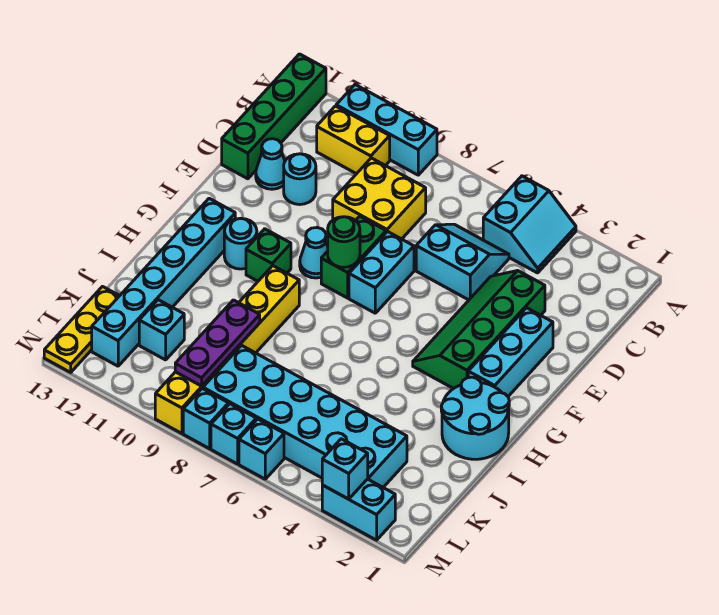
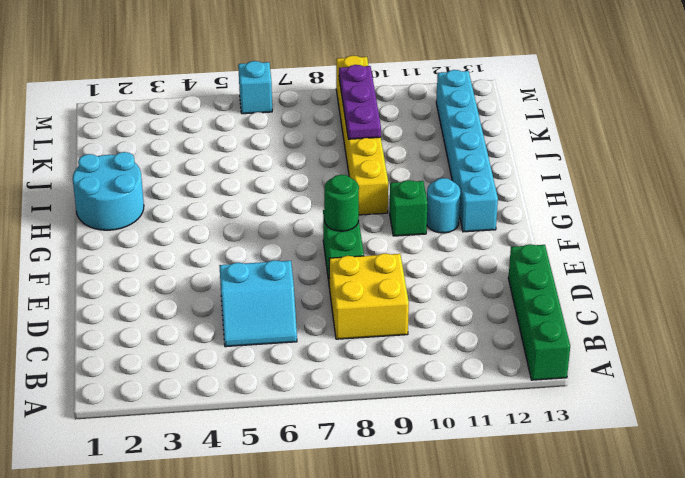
none -> cyan slope A4:B5 level 1 top 5
none -> cyan brick A9:A11 level 1
none -> yellow brick B10:B11 level 1

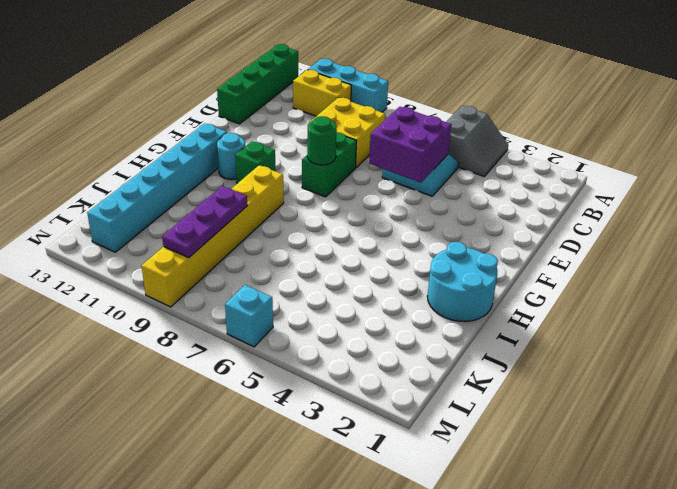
grey slope A4:B5 level 1 top 5 -> cyan slope A4:B5 level 1 top 5
purple brick D5:E6 level 2 -> none
none -> green slope D3:G4 level 1 top 3
none -> cyan round brick D11 level 1
none -> cyan cone D12 level 1

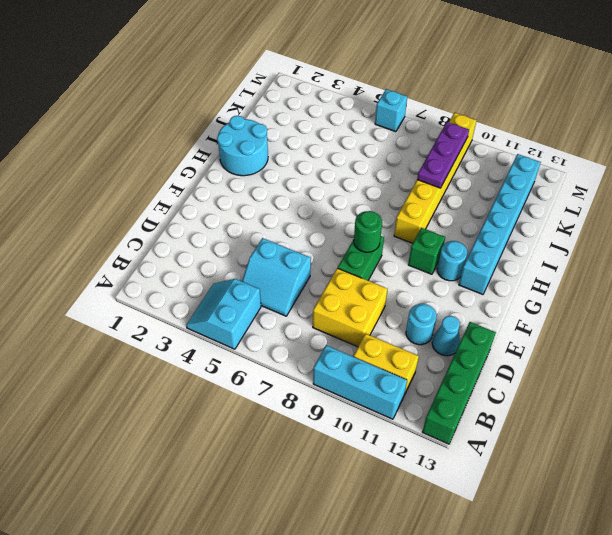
none -> green slope D3:G4 level 1 top 3
none -> cyan brick E2:G2 level 1
none -> cyan brick E7:F7 level 1

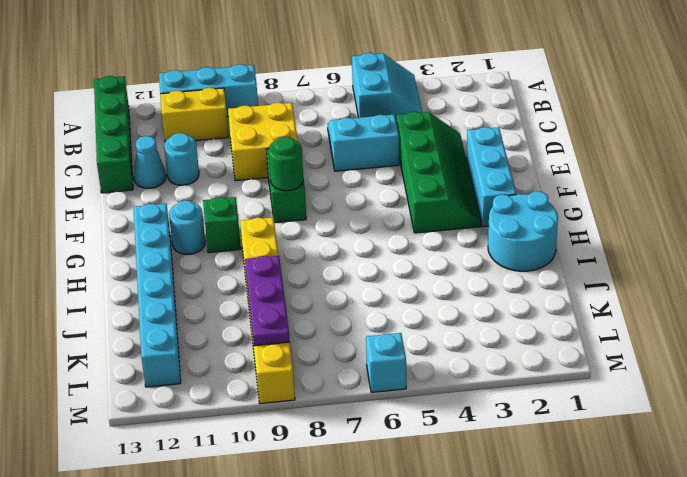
green slope D3:G4 level 1 top 4 -> green slope D3:G4 level 1 top 3
none -> cyan brick E7:F7 level 1
none -> cyan cone F9 level 1
none -> cyan brick K3:L8 level 1

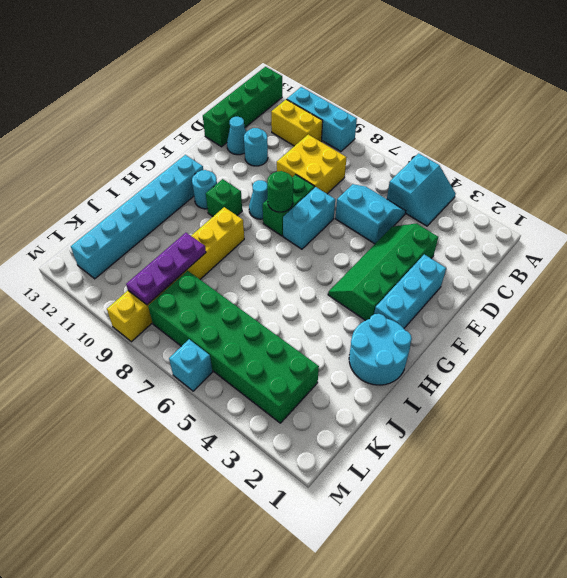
green brick K3:L8 level 1 -> cyan brick K3:L8 level 1
none -> cyan brick K11 level 1
none -> yellow plate K13:M13 level 1
none -> cyan brick M2:M3 level 1

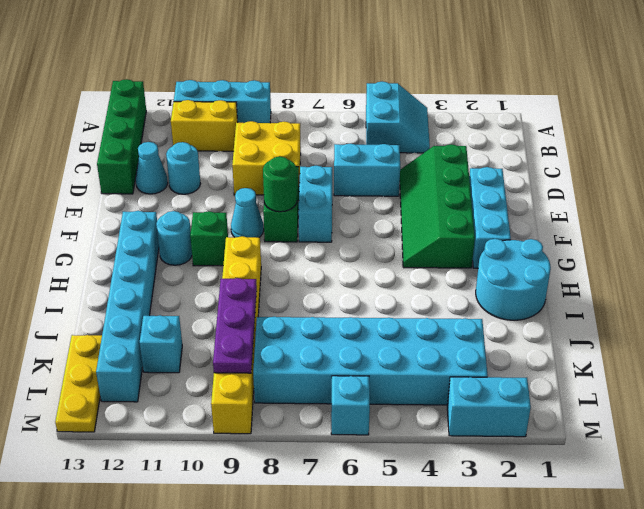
none -> cyan brick M7 level 1
none -> cyan brick M8 level 1
none -> cyan brick M3 level 2

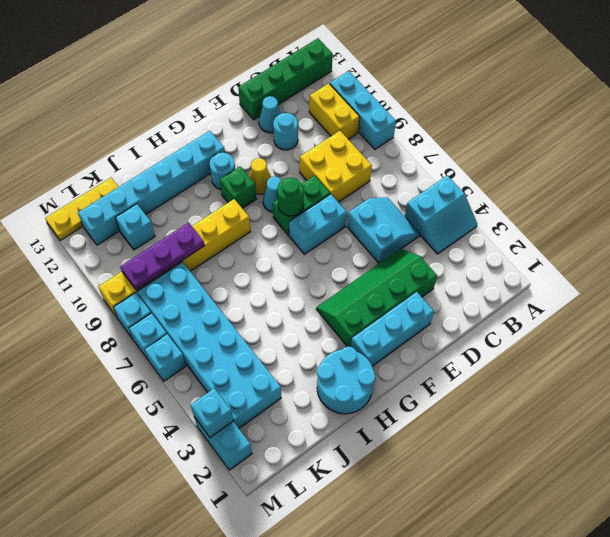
yellow cone F10 level 1 -> none

